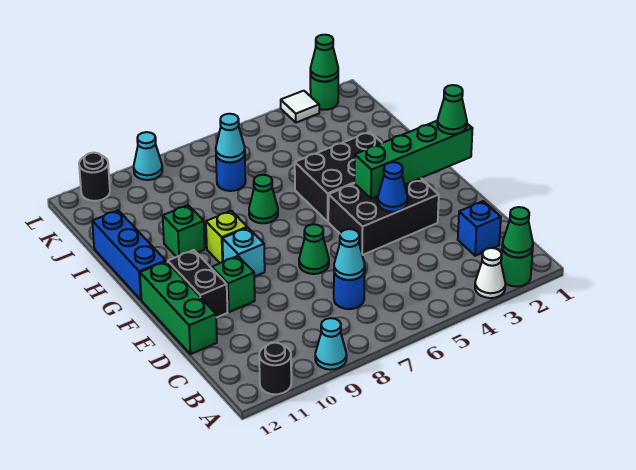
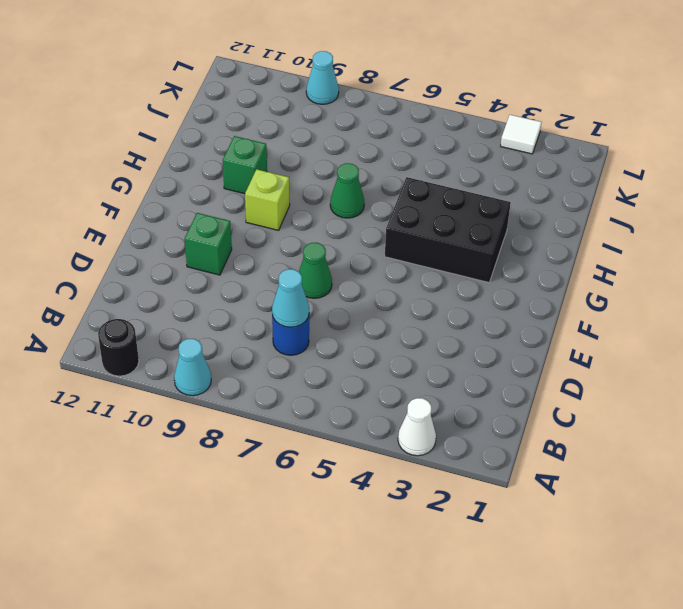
none -> green round brick A2 level 1
none -> blue brick C2 level 1
none -> green brick D12:F12 level 1

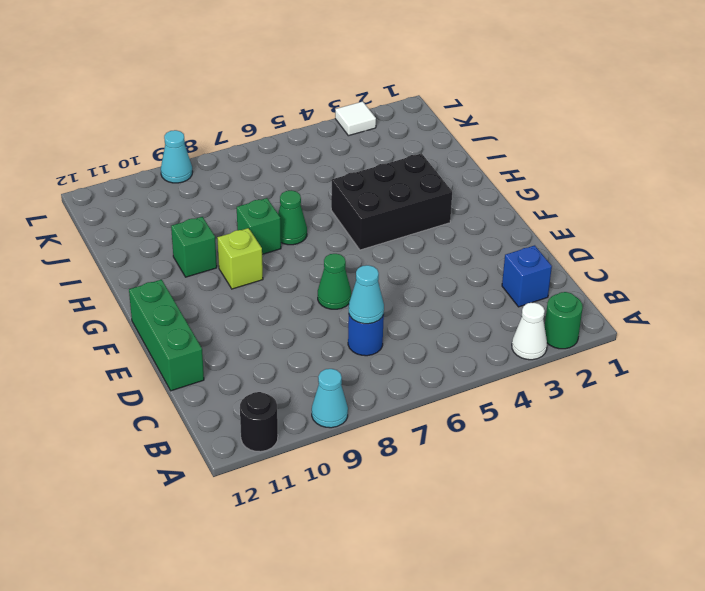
green brick H8 level 1 -> green brick E10 level 1
none -> black brick E3:F5 level 1
none -> black brick E11:F11 level 1
none -> cyan brick F9 level 1

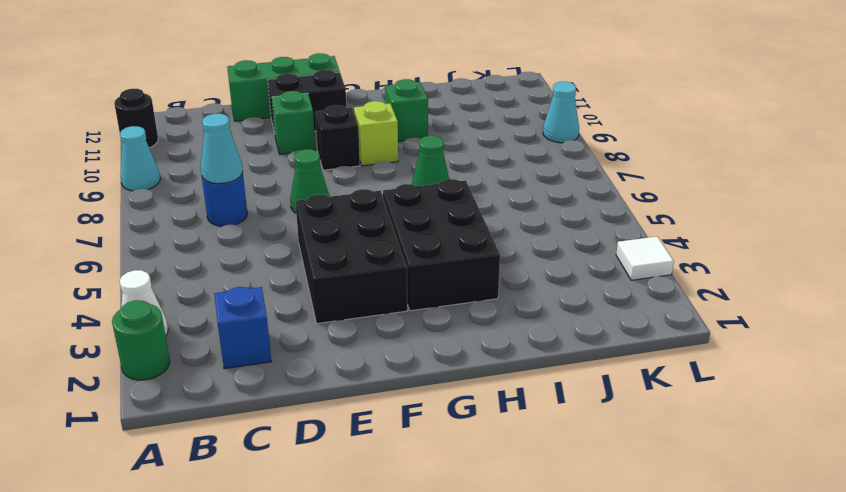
black brick F9 level 1 -> cyan brick F9 level 1
none -> blue brick G12:I12 level 1
none -> blue round brick J7 level 1
none -> green round brick L2 level 1

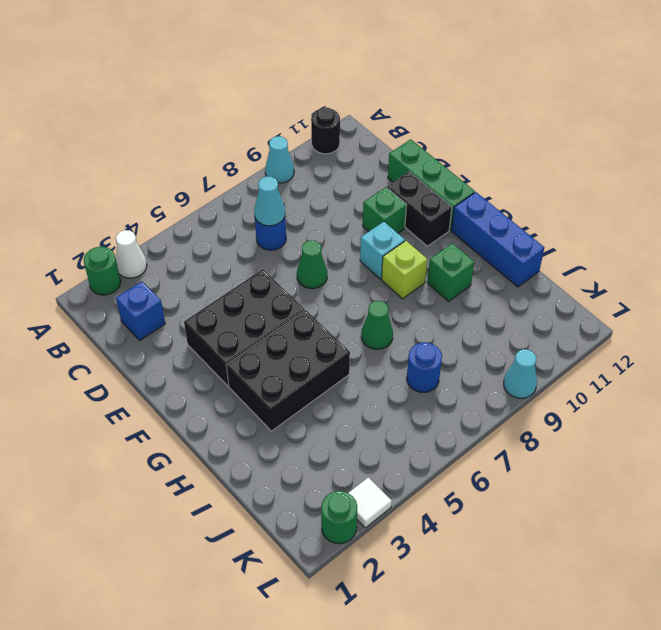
none -> black round brick L11 level 1
none -> green cone A2 level 2
none -> blue cone E4 level 2

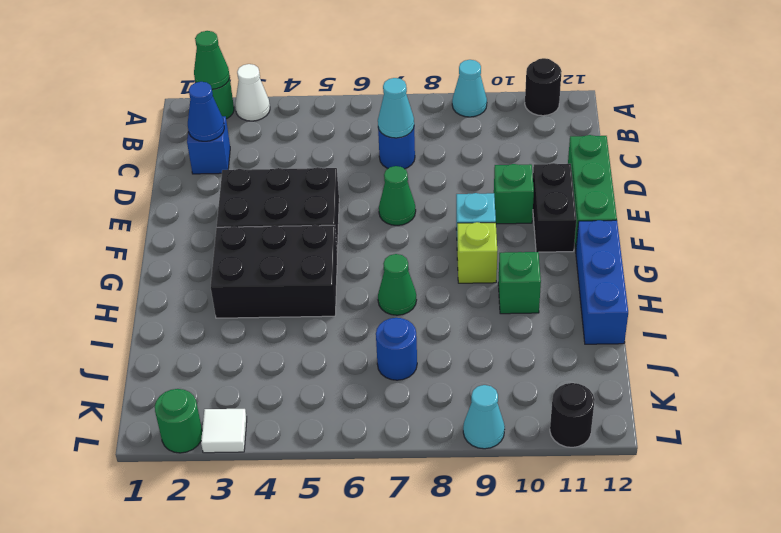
blue cone C2 level 2 -> blue cone E4 level 2
none -> green brick F1:F4 level 2
none -> cyan cone J7 level 2
none -> green cone L2 level 2

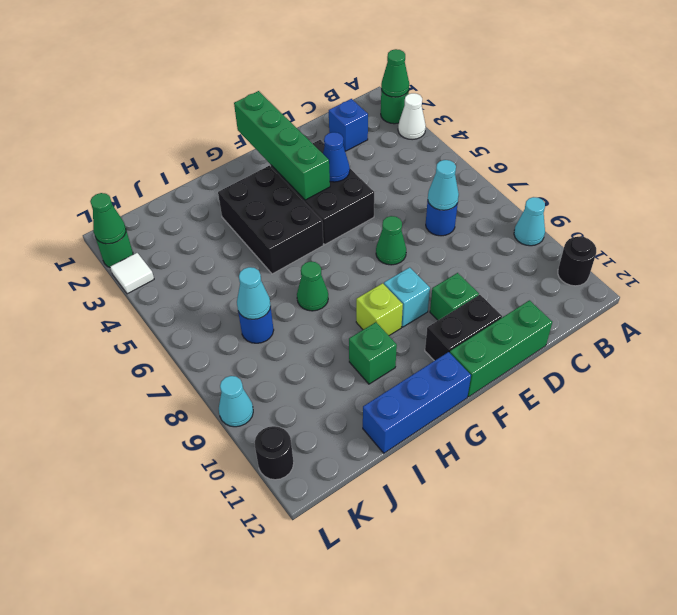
none -> green cone F1 level 3

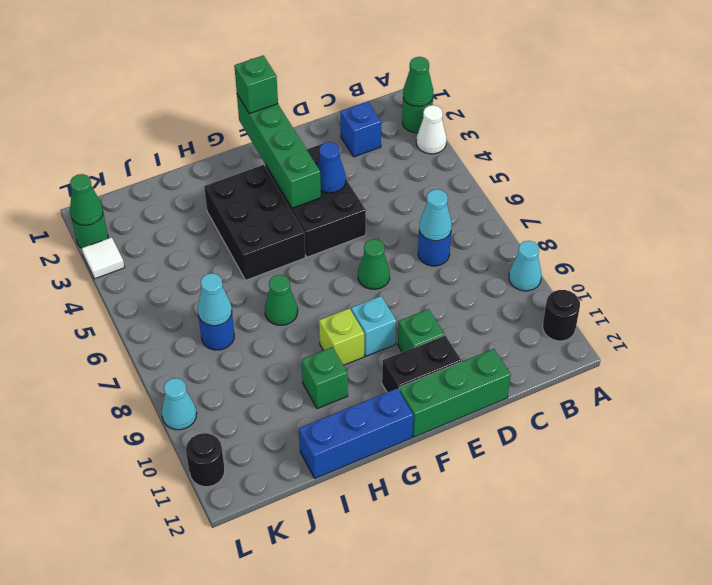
green brick F1 level 3 -> green cone F1 level 3

